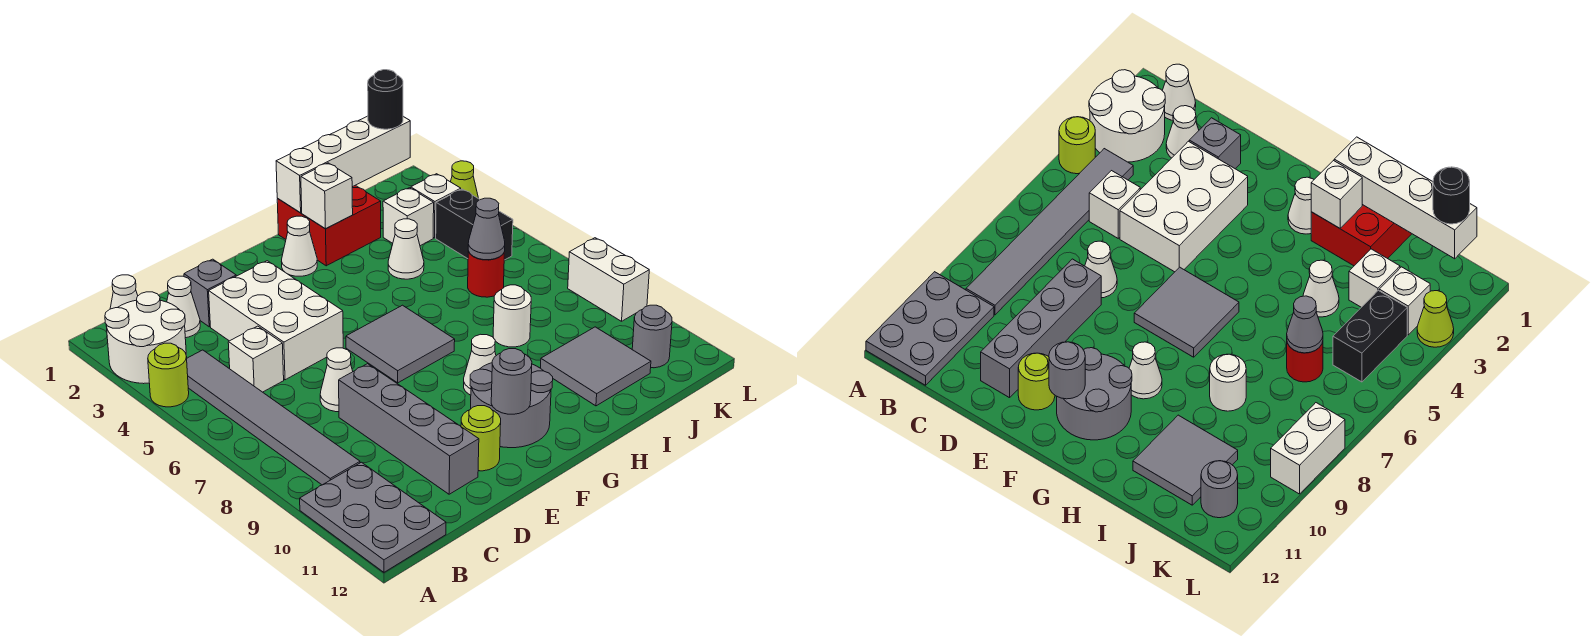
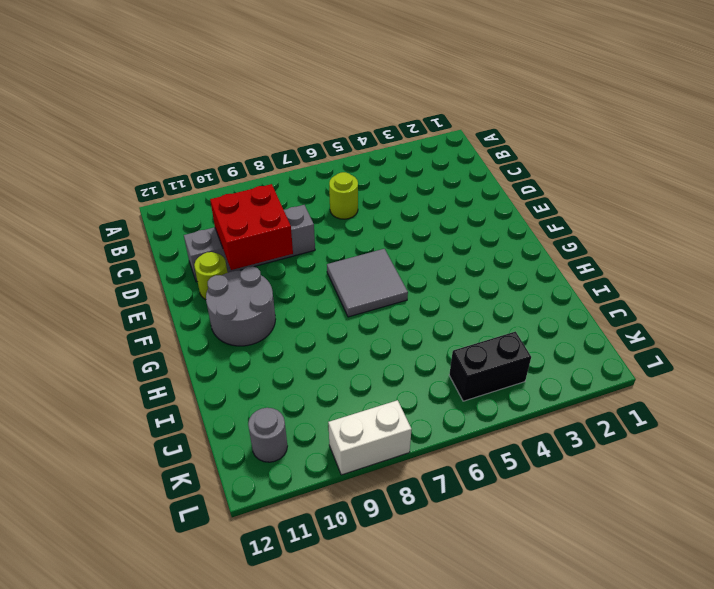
lime round brick C6 level 1 -> lime round brick A4 level 1
red brick D9:E10 level 2 -> red brick H1:I2 level 1
none -> white round brick A2:B3 level 1
none -> grey plate A10:B12 level 1
none -> white cone B1 level 1
none -> grey tile B4:B9 level 1

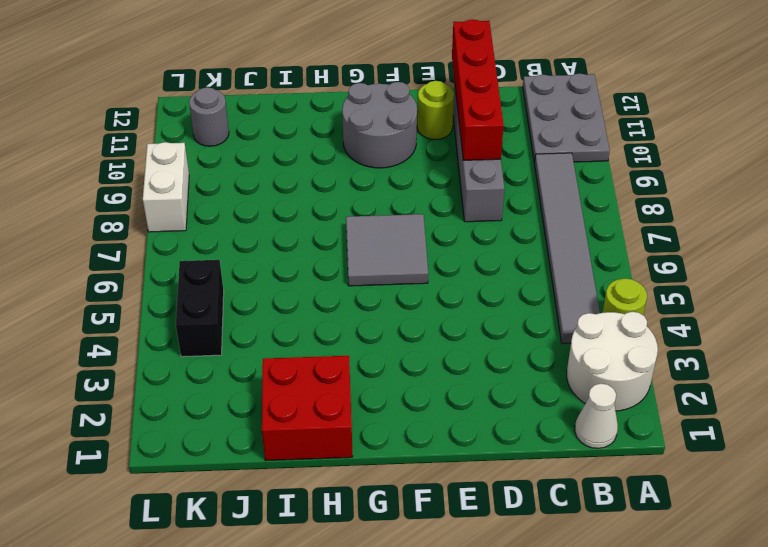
red brick D9:D12 level 2 -> none
none -> white cone C2 level 1
none -> white brick C5 level 1
none -> grey brick D2 level 1
none -> white brick D3:E5 level 1

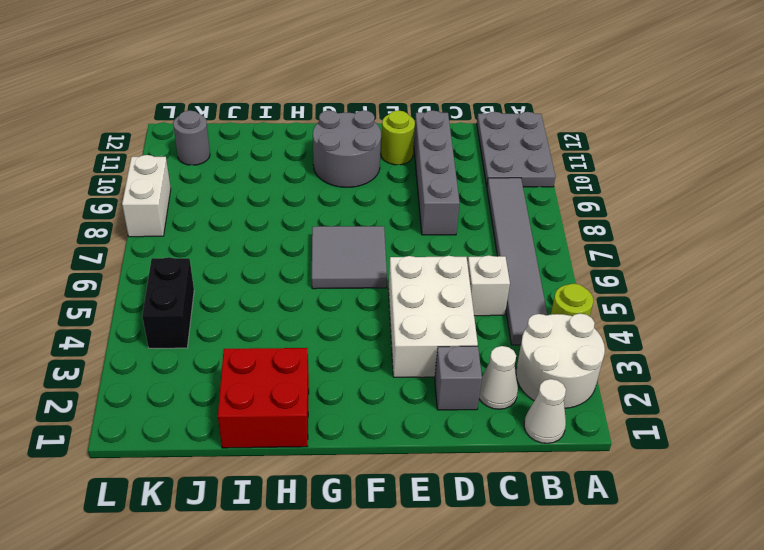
none -> white cone D7 level 1
none -> white cone G2 level 1
none -> white cone G9 level 1
none -> white cone I4 level 1

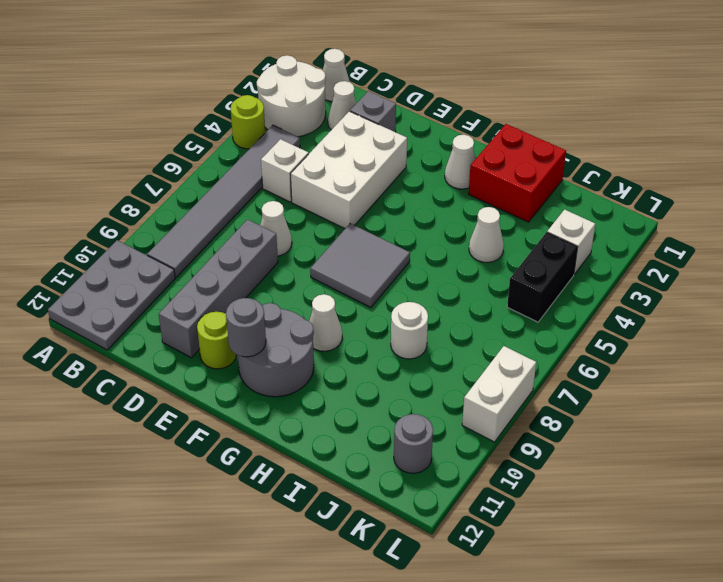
none -> grey tile I10:J11 level 1
none -> white brick J3 level 1
none -> red round brick J6 level 1
none -> lime cone L3 level 1

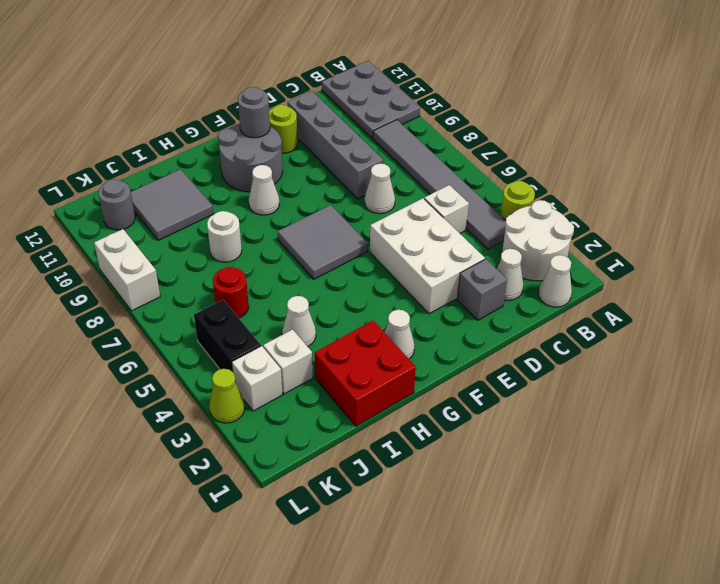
none -> white brick H1:K1 level 2
none -> white brick H2 level 2
none -> grey cone J6 level 2
none -> black round brick K1 level 3

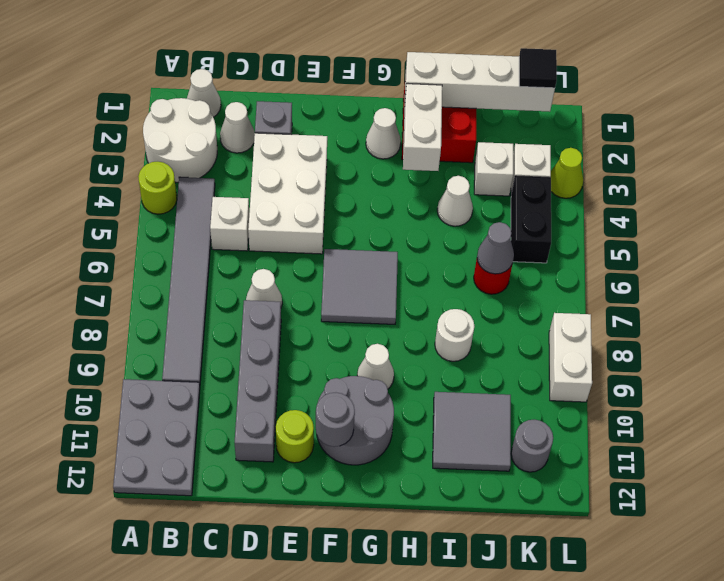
white brick H2:H3 level 2 -> white brick H2 level 2
black tile K1 level 3 -> black round brick K1 level 3

